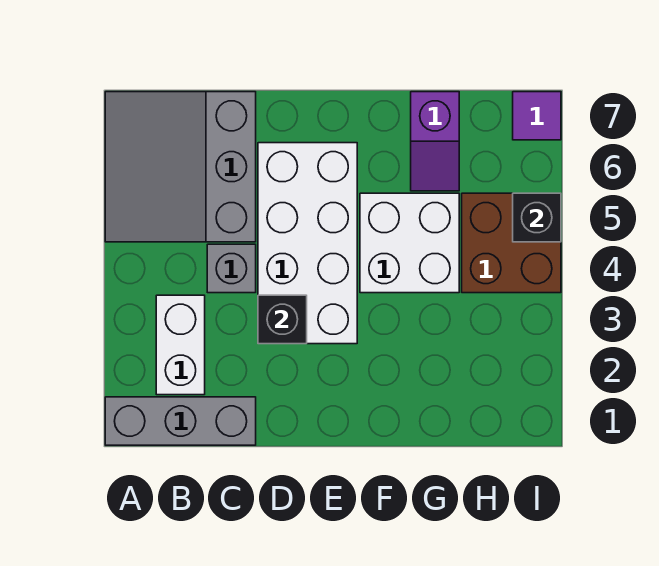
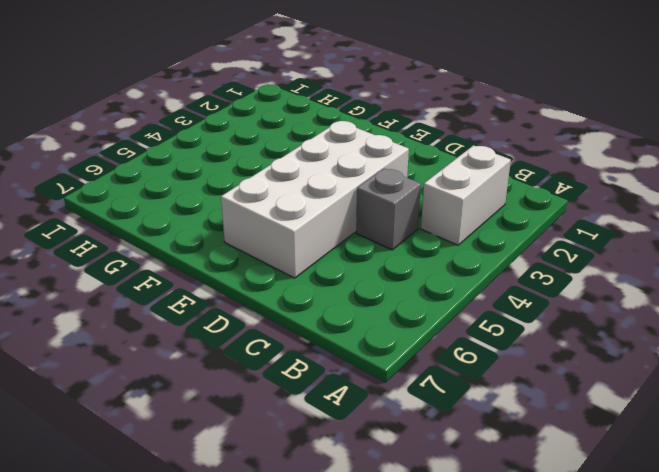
none -> grey brick A1:C1 level 1
none -> grey slope A5:C7 level 1 top C

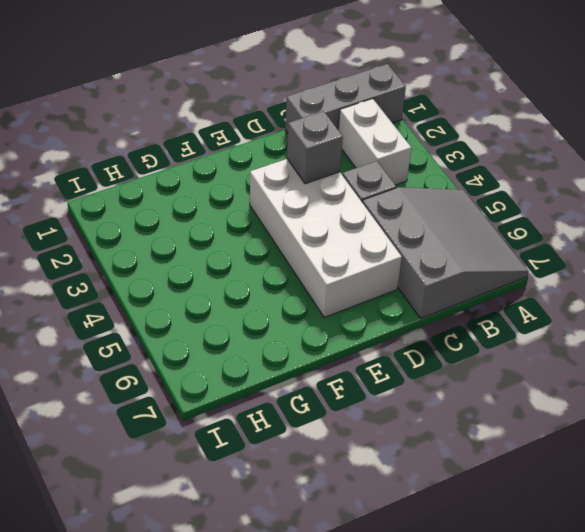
grey brick D3 level 2 -> black brick D3 level 2
none -> white brick F4:G5 level 1
none -> purple slope G6:G7 level 1 top 7

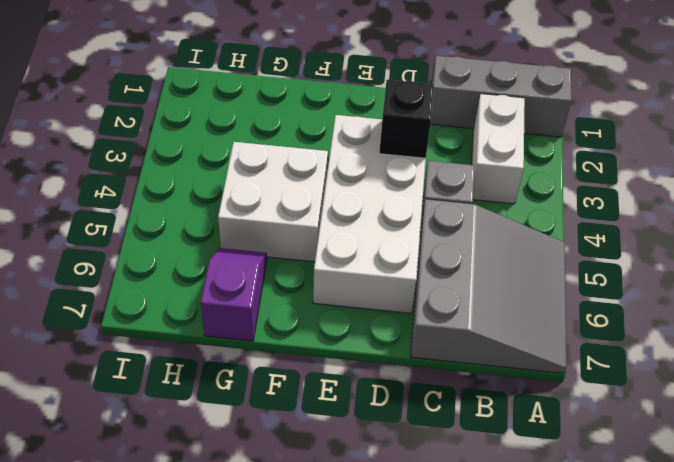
none -> brown brick H4:I5 level 1
none -> purple tile I7 level 1

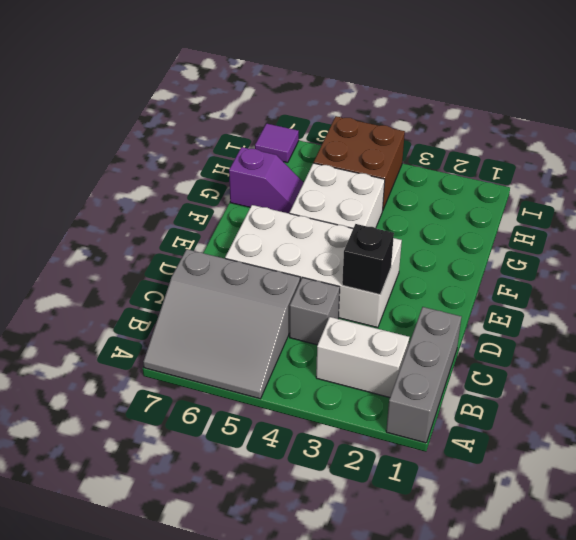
none -> black brick I5 level 2

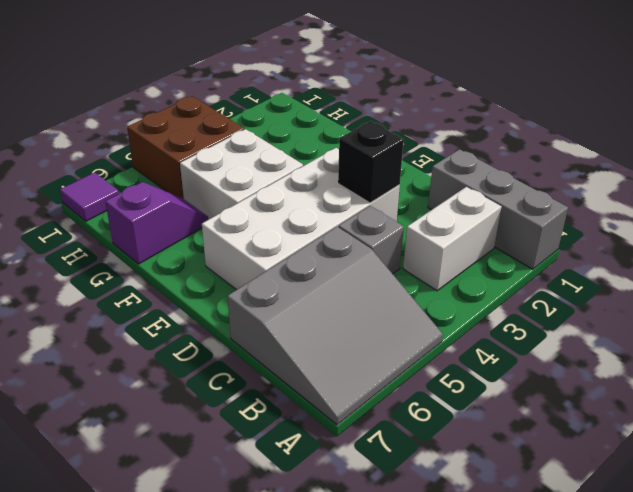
none -> black brick I5 level 2

